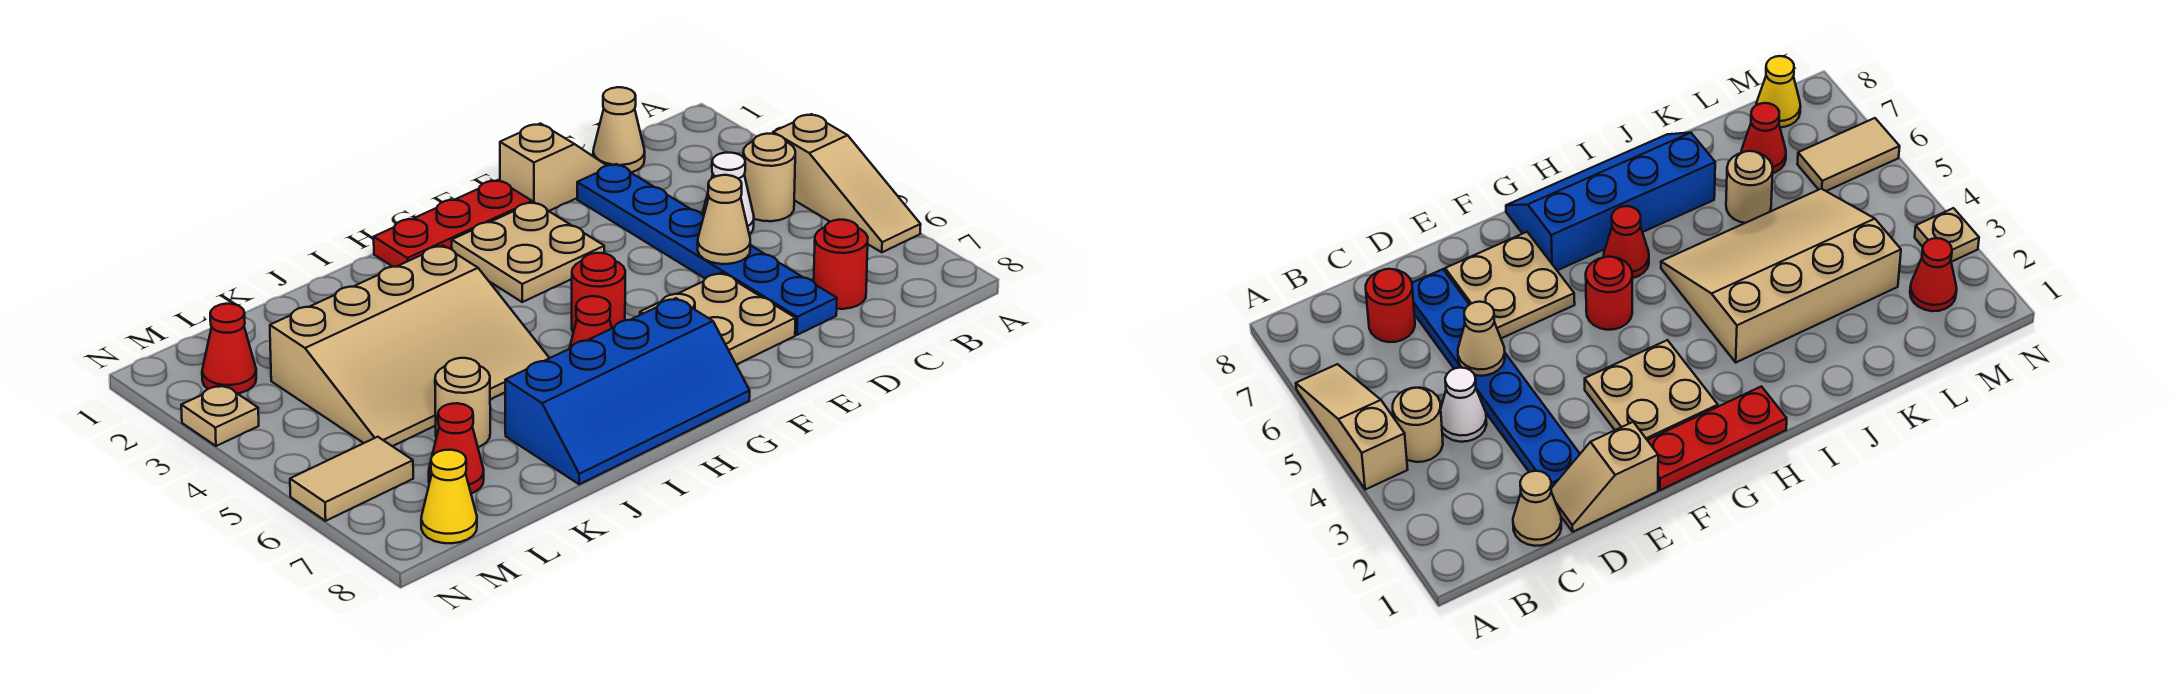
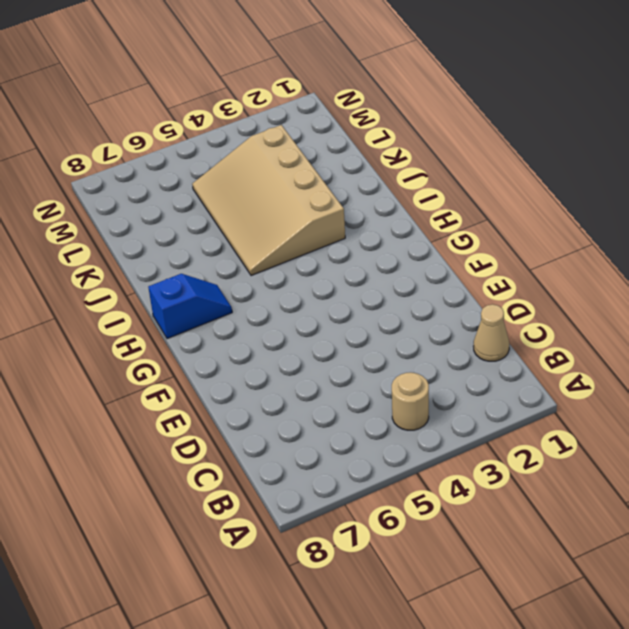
blue slope H7:H8 level 1 top 8 -> blue slope G7:J8 level 1 top 7
none -> tan slope A4:A6 level 1 top 4
none -> white cone C4 level 1
none -> red round brick C7 level 1

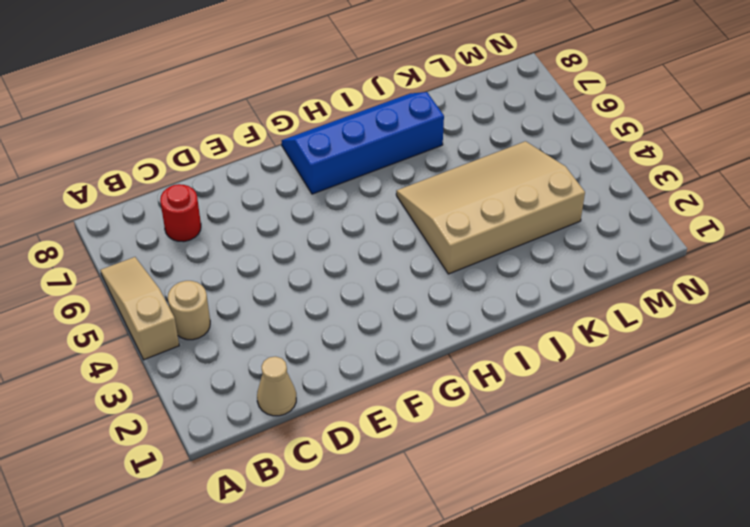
none -> white cone C4 level 1
none -> tan slope D1:E1 level 1 top E
none -> blue plate D2:D7 level 1

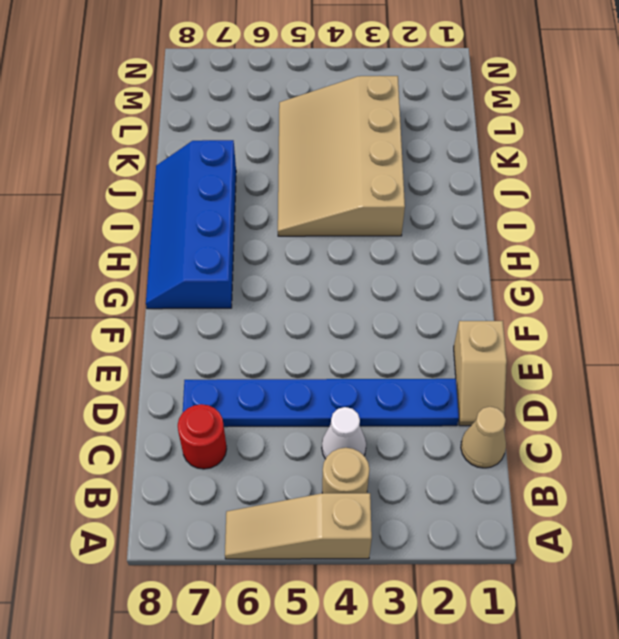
none -> tan plate E6:F7 level 1
none -> red plate F1:H1 level 1
none -> tan plate F2:G3 level 1

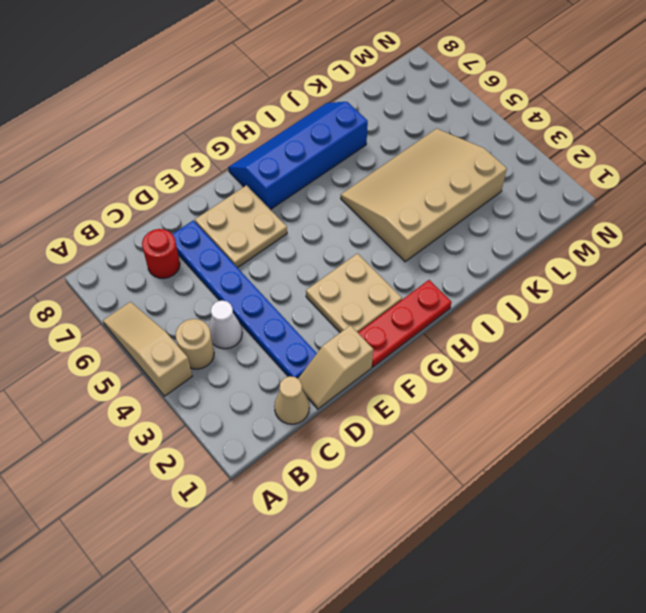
none -> red round brick G5 level 1
none -> red cone H6 level 1
none -> tan round brick K6 level 1

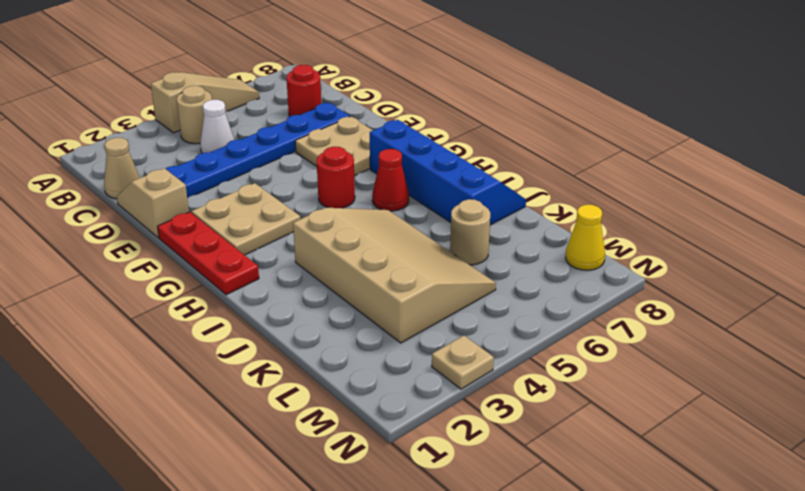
none -> red cone L7 level 1
none -> red cone M2 level 1
none -> tan tile M6:N6 level 1

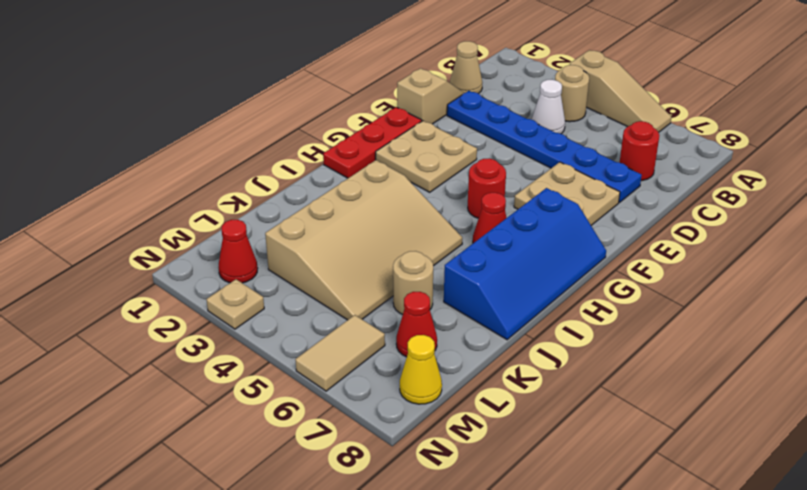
none -> tan cone D5 level 2

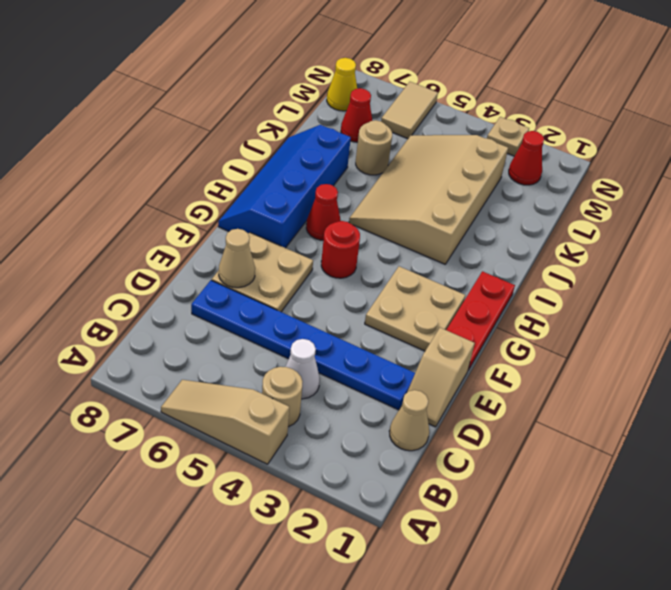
tan cone E7 level 2 -> tan cone D5 level 2
none -> red round brick C7 level 1

